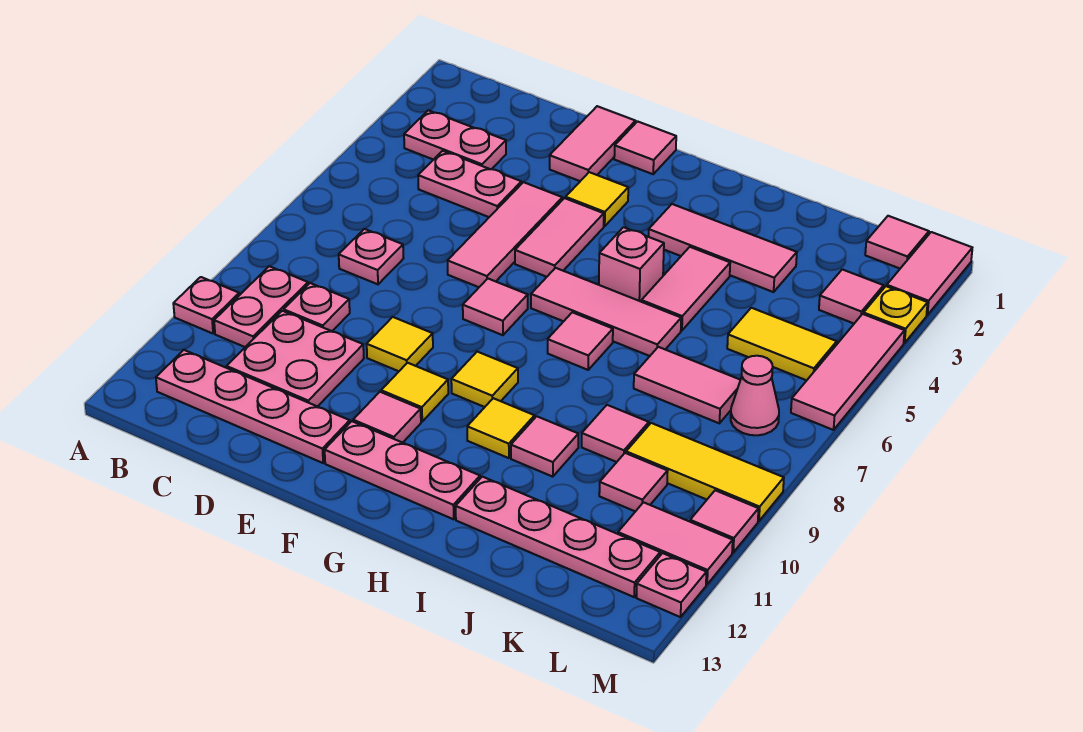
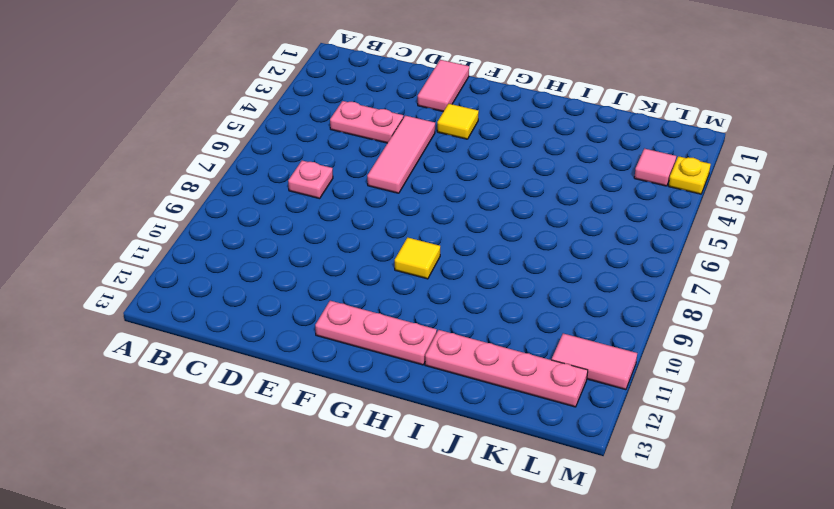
none -> pink plate A10 level 1
none -> pink plate B3:C3 level 1
none -> pink plate B9:B10 level 1
none -> pink plate B12:E12 level 1

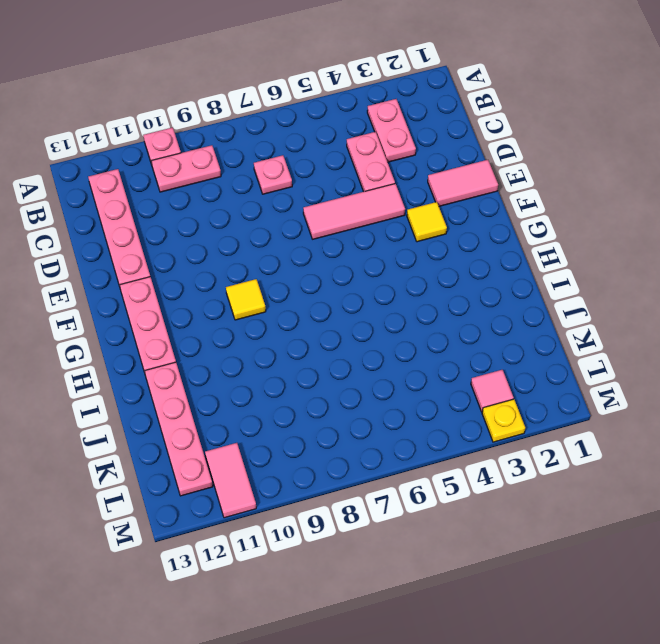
none -> pink plate C9 level 1
none -> pink plate C10:D11 level 1
none -> yellow tile E9 level 1
none -> pink tile F1 level 1

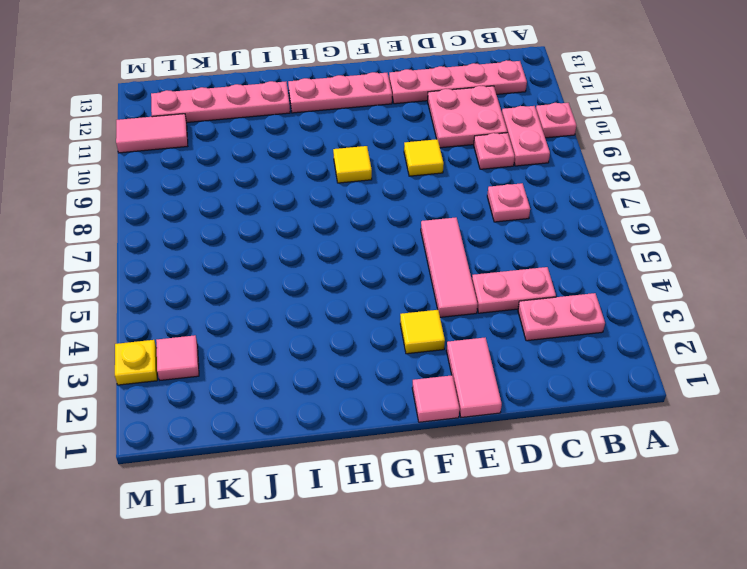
none -> pink tile F4:F5 level 1
none -> pink tile F7 level 1
none -> yellow tile F10 level 1
none -> pink tile F11 level 1

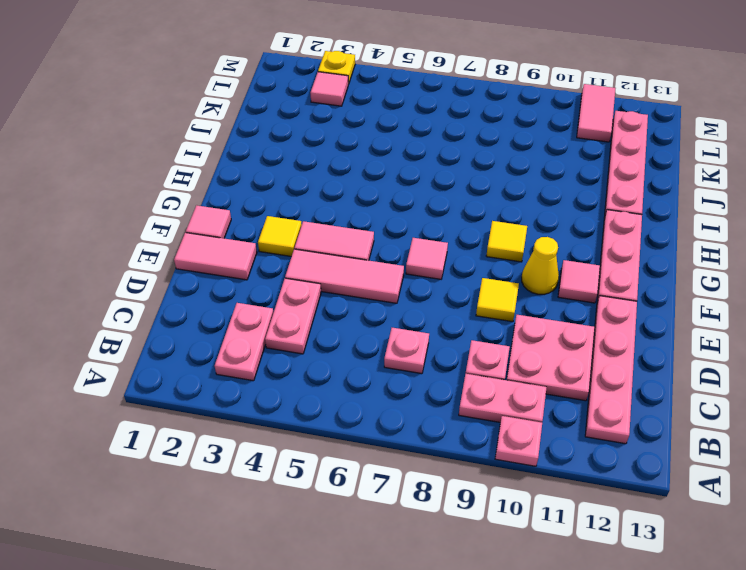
yellow cone F10 level 1 -> yellow tile F10 level 1
none -> pink tile G6:I6 level 1
none -> pink tile H3:J3 level 1
none -> pink brick H5 level 1
none -> pink tile H7 level 1

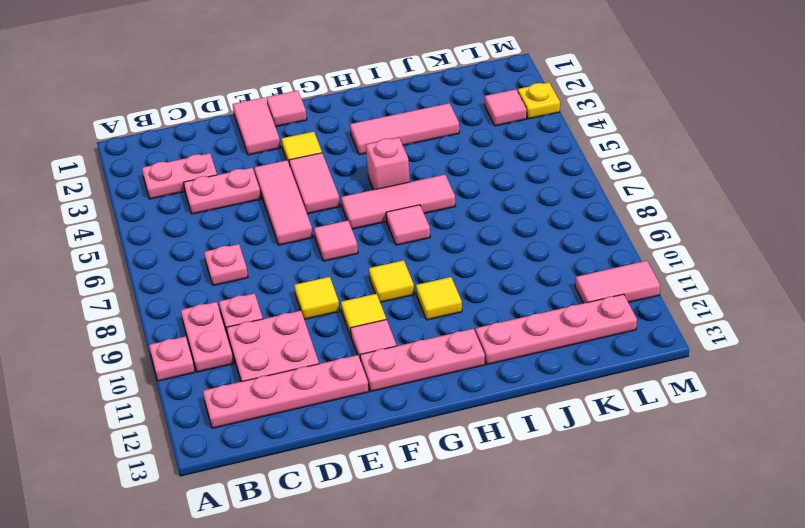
none -> pink tile I4:I5 level 1
none -> pink tile I10 level 1
none -> pink tile J7:K7 level 1
none -> pink tile J9 level 1

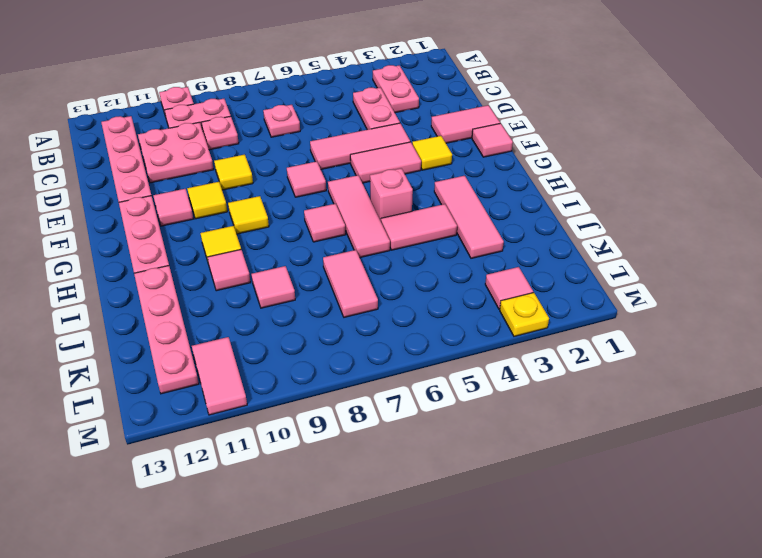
none -> yellow tile K5:L5 level 1
none -> yellow tile K9:M9 level 1
none -> pink tile K10 level 1
none -> pink tile L1 level 1

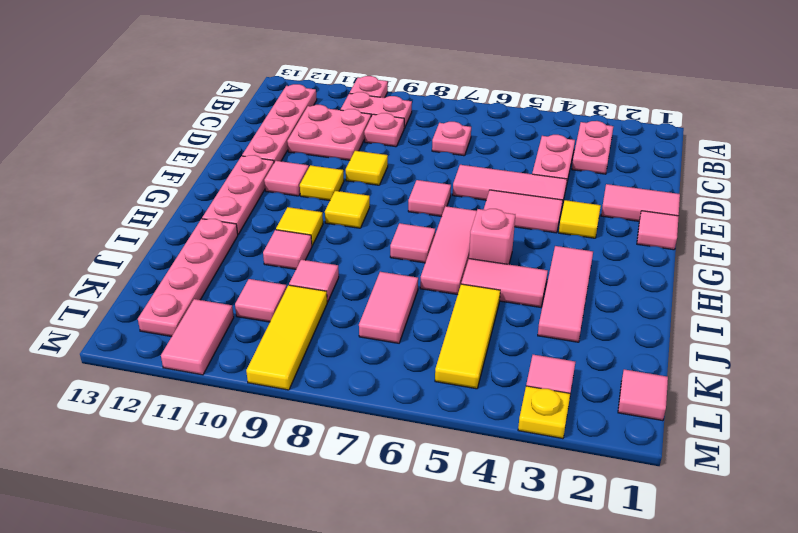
yellow tile J5:L5 level 1 -> yellow tile K5:L5 level 1
none -> pink cone L7 level 1
none -> pink tile M1:M2 level 1
none -> pink tile M4:M6 level 1
none -> pink tile M10 level 1

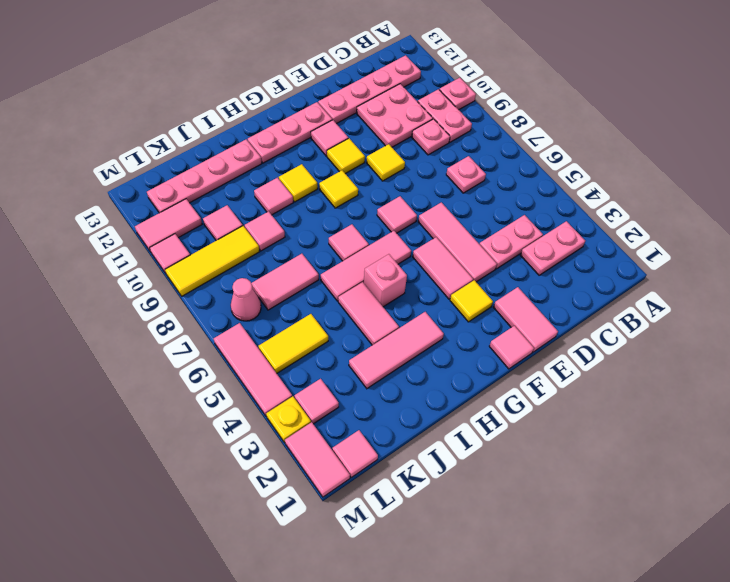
none -> pink plate M12 level 1

